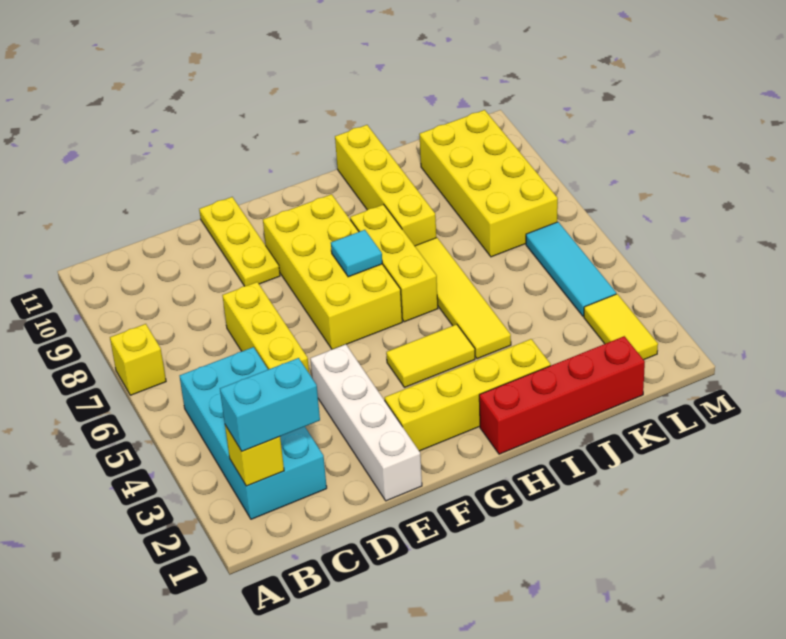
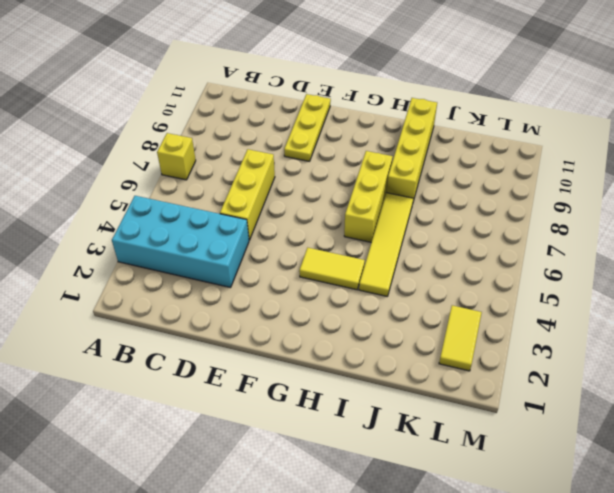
cyan brick A3:D4 level 1 -> cyan brick B2:C5 level 1
none -> white brick E1:E4 level 1
none -> yellow brick F2:I2 level 1
none -> yellow brick F6:G9 level 1

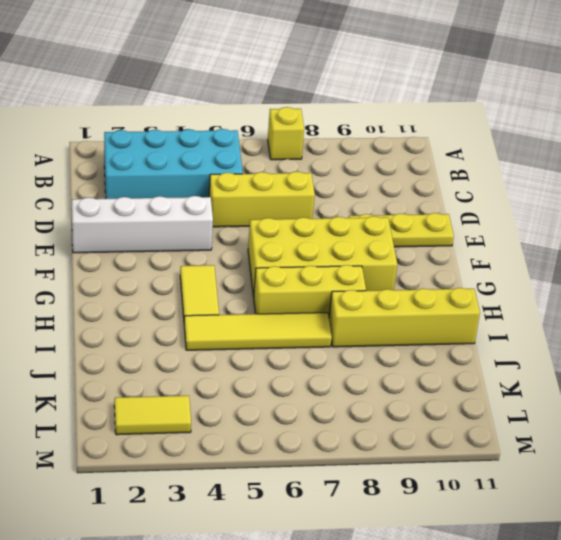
none -> yellow brick F2:I2 level 1
none -> red brick H1:K1 level 1
none -> yellow brick K7:L10 level 1

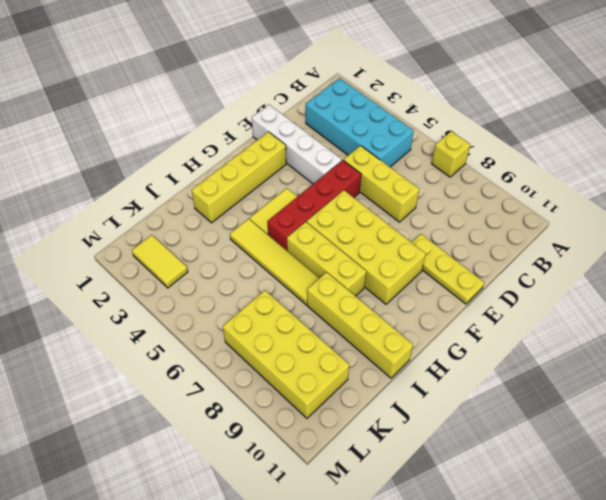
red brick E5:H5 level 1 -> red brick H1:K1 level 1
none -> cyan tile L4:L6 level 1
none -> yellow brick B2 level 2
none -> cyan tile G7 level 2

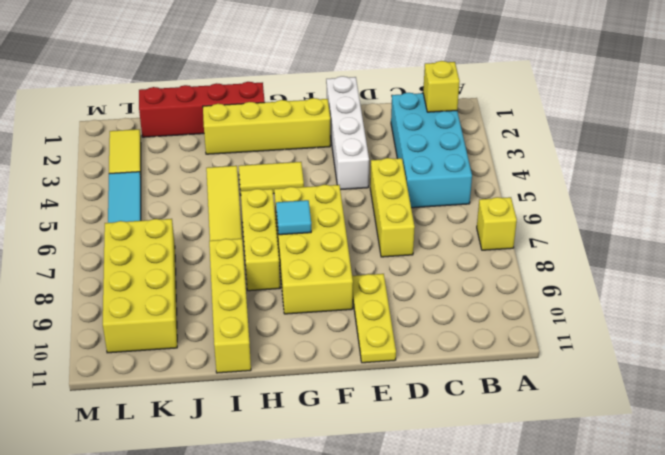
none -> cyan brick B2:C2 level 3

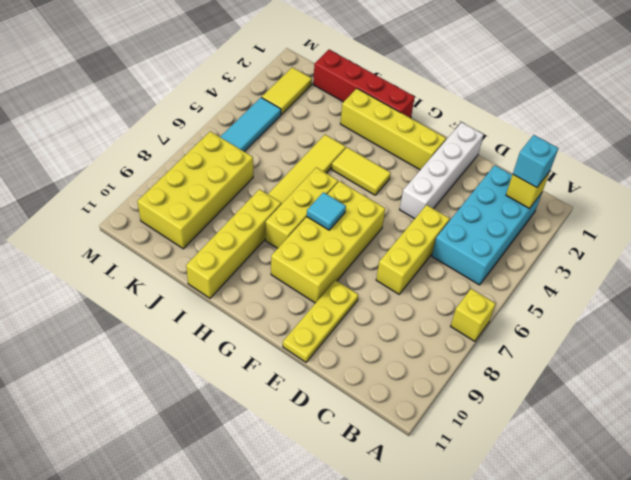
cyan brick B2 level 3 -> cyan brick B2:C2 level 3

